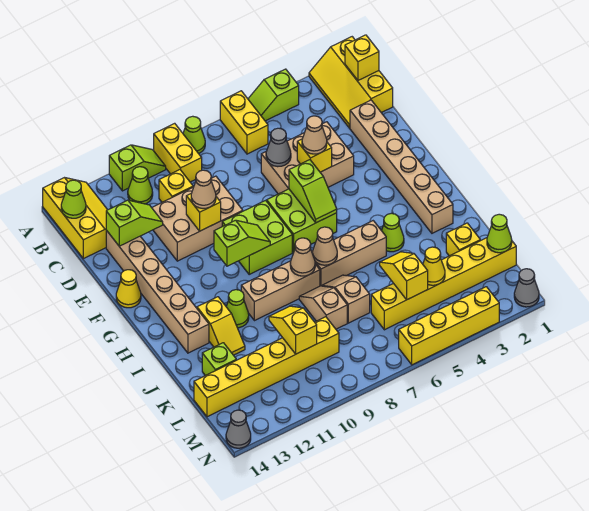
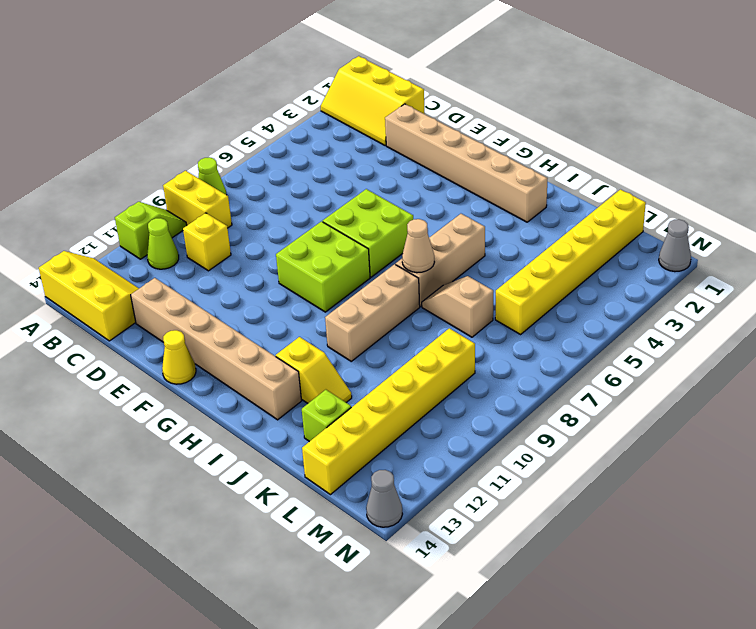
none -> lime slope A4:A5 level 1 top 4
none -> yellow brick A6:B6 level 1
none -> tan brick D4:E6 level 1
none -> tan brick D9:E11 level 1

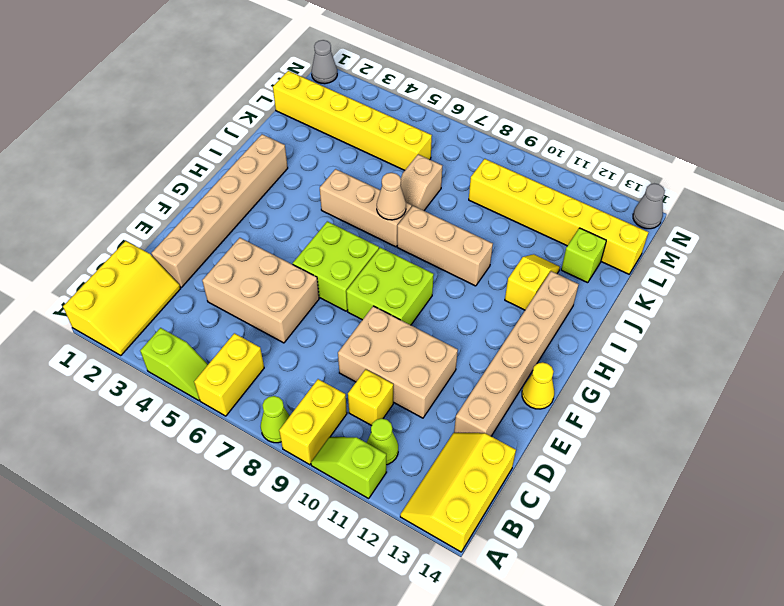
none -> lime cone I4 level 1
none -> lime cone I11 level 1
none -> tan slope J8:K8 level 1 top K
none -> yellow brick K2 level 1

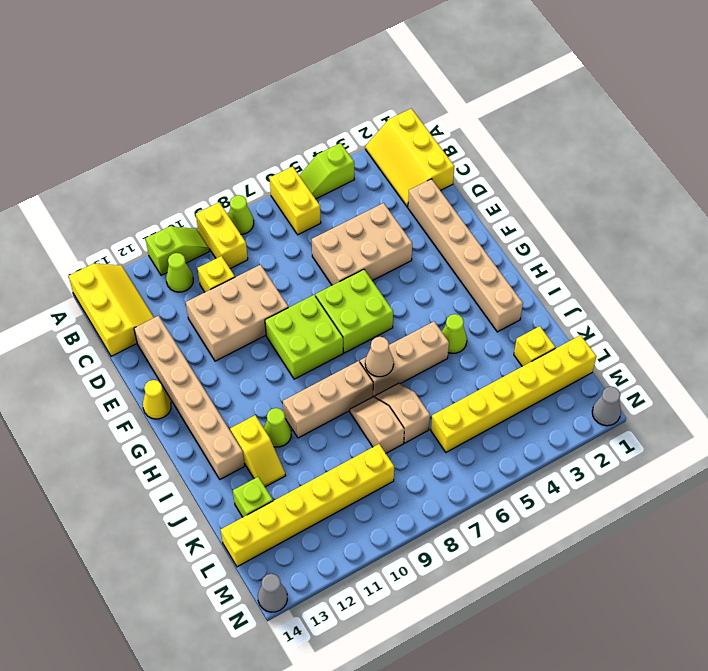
none -> yellow brick N3:N6 level 1
none -> yellow brick B1 level 2
none -> lime cone B14 level 2
none -> grey cone D6 level 2

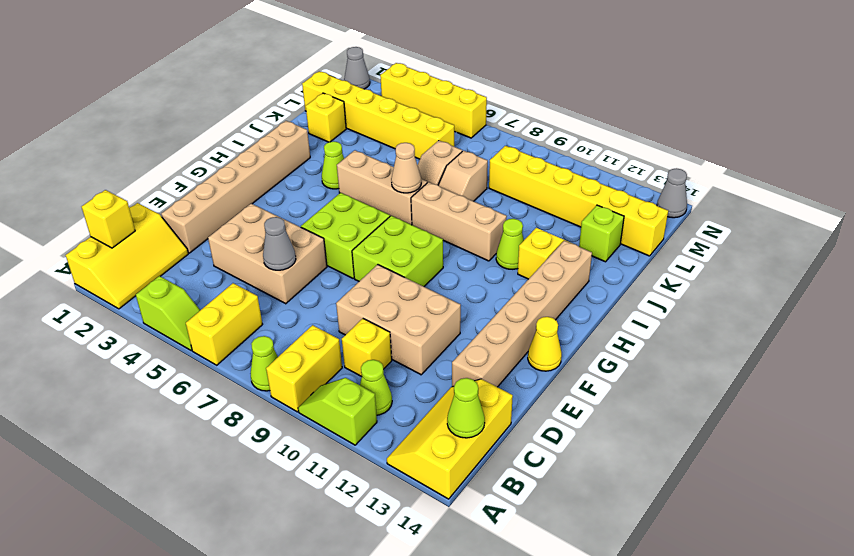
none -> lime slope D12:D13 level 2 top 13
none -> yellow brick E5 level 2
none -> yellow brick E10 level 2
none -> lime slope F6:G6 level 2 top F

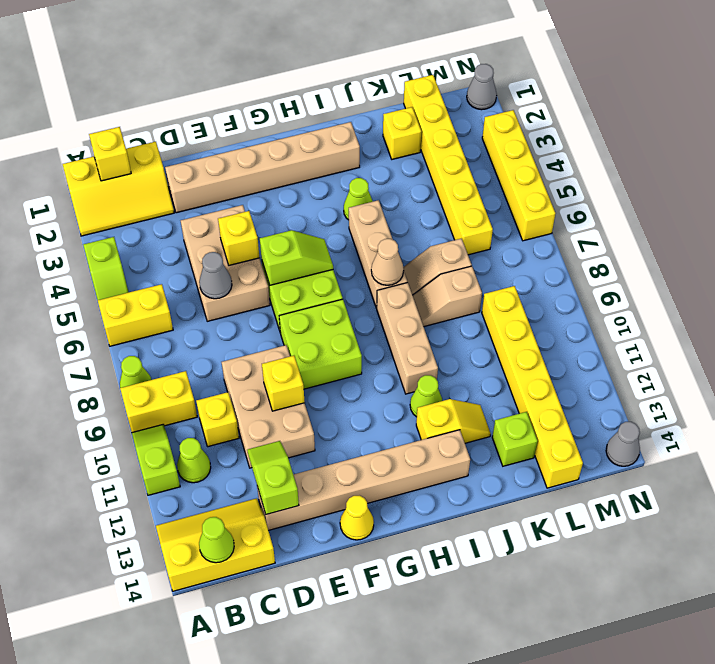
none -> lime slope G9:G10 level 2 top 10
none -> tan cone I8 level 2
none -> yellow slope K5:L5 level 2 top L
none -> yellow slope K10:L10 level 2 top L

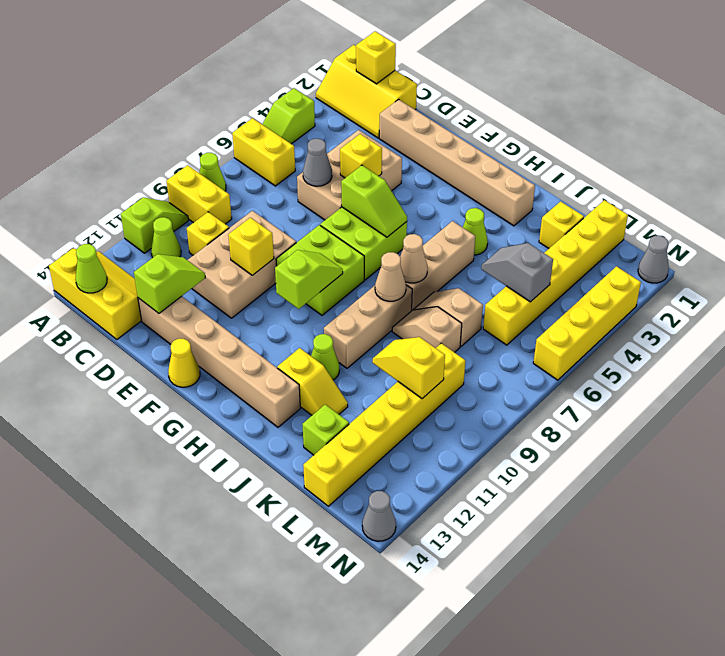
grey slope K5:L5 level 2 top L -> yellow slope K5:L5 level 2 top L
none -> lime cone L1 level 2
none -> yellow cone L4 level 2
none -> tan cone E5 level 3
none -> tan cone E10 level 3

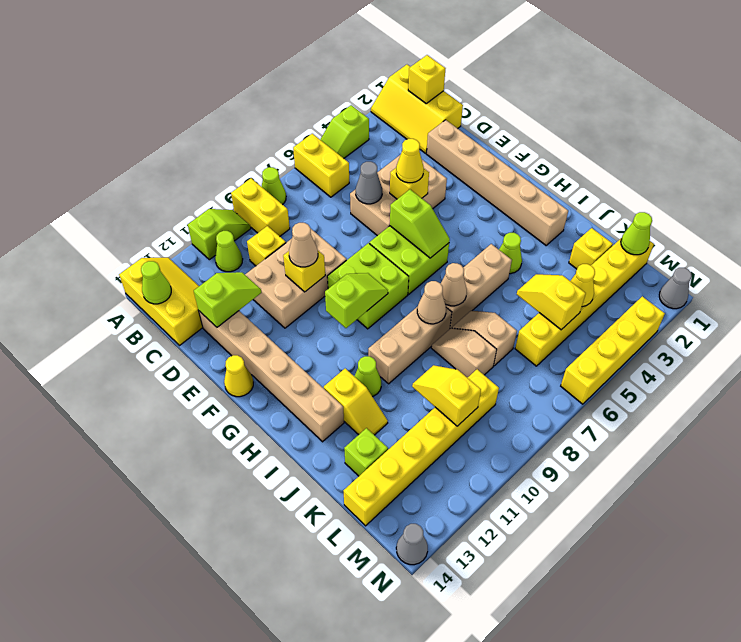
yellow cone E5 level 3 -> tan cone E5 level 3

